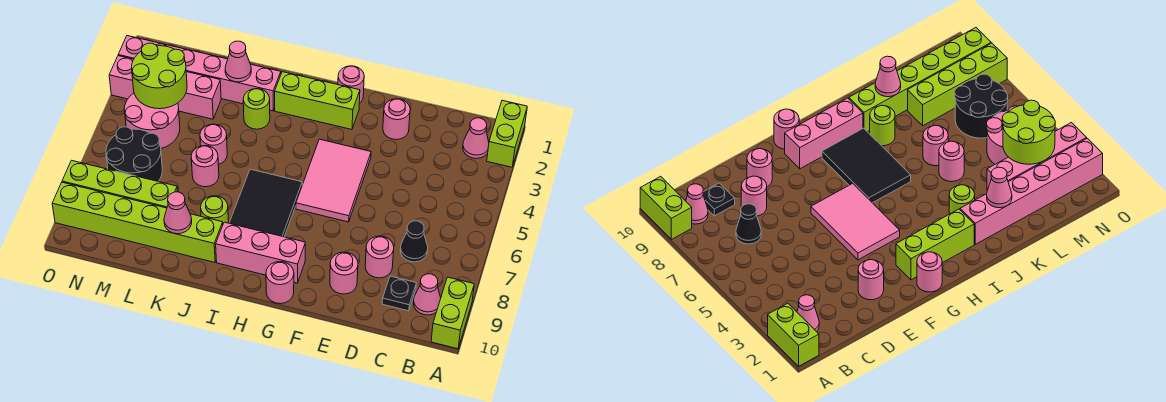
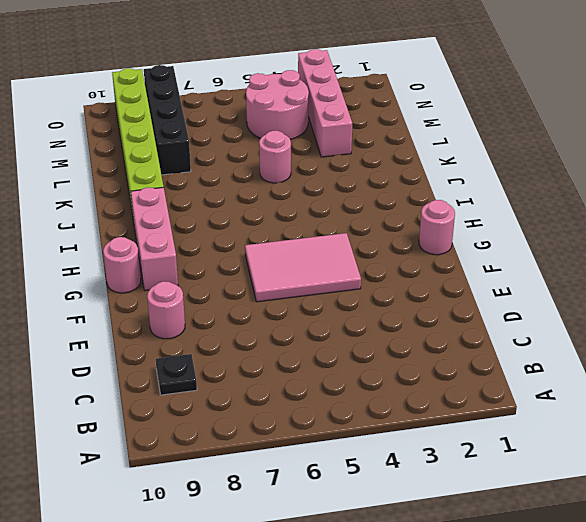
black brick L8:O8 level 1 -> lime brick L8:O8 level 1
none -> lime brick A1:A2 level 1
none -> lime brick A9:A10 level 1
none -> pink cone B2 level 1

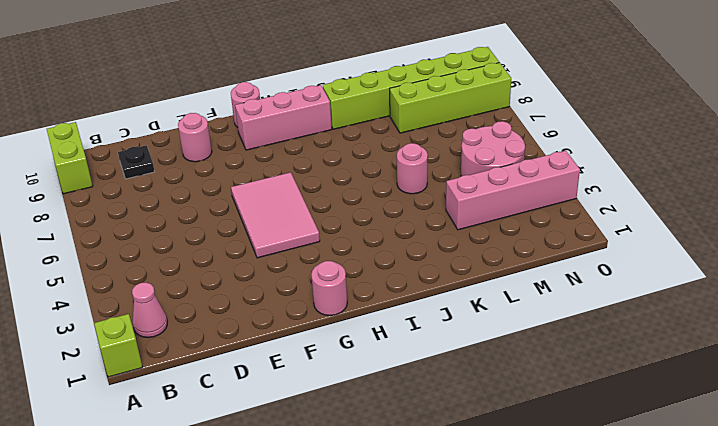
lime brick A1 level 1 -> lime brick A1:A2 level 1
none -> pink cone B9 level 1
none -> black cone C7 level 1
none -> pink round brick D8 level 1

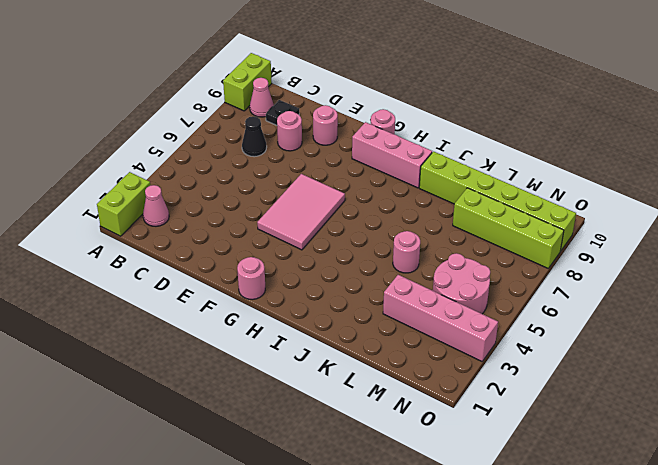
none -> pink round brick E2 level 1
none -> lime brick G2:I2 level 1
none -> black tile H6:I8 level 1

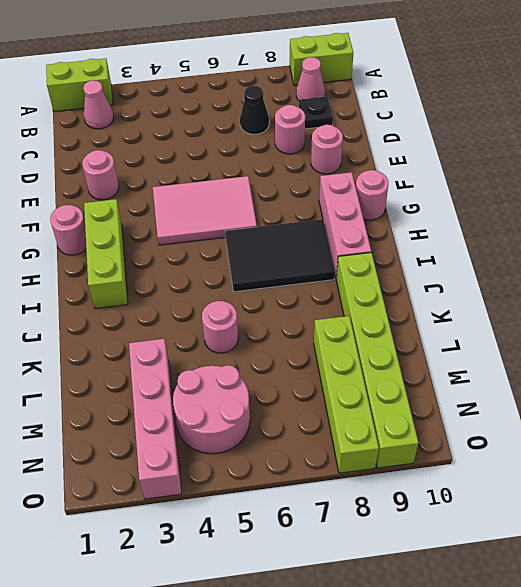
none -> pink brick J2:O2 level 1
none -> lime round brick J3 level 1
none -> lime round brick J8 level 1

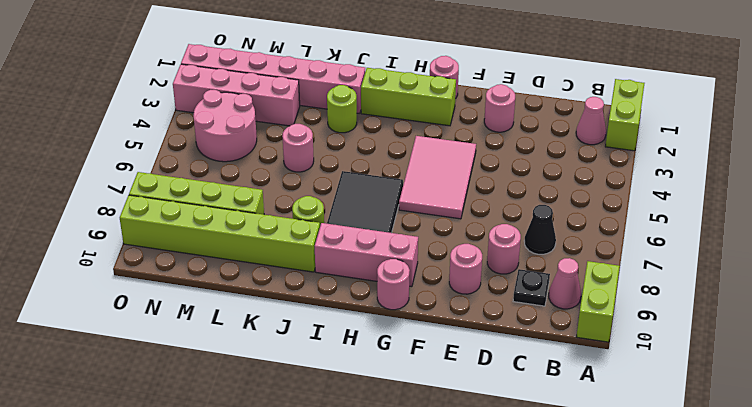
none -> pink round brick K6 level 1
none -> black round brick M6:N7 level 1
none -> pink cone K2 level 2

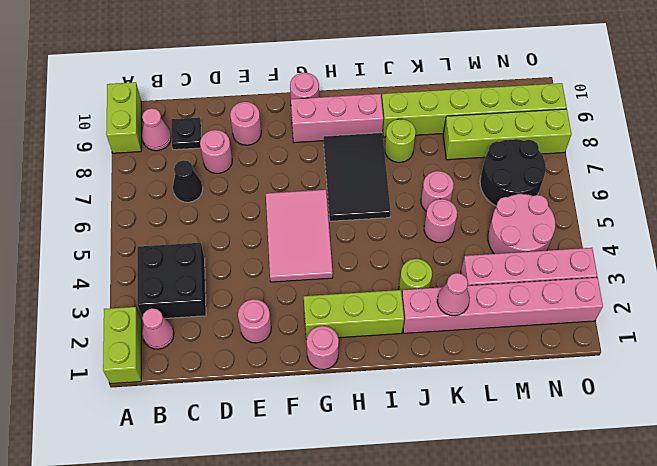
black brick B3:C4 level 1 -> none
none -> pink cone K9 level 2
none -> lime round brick M3:N4 level 2

